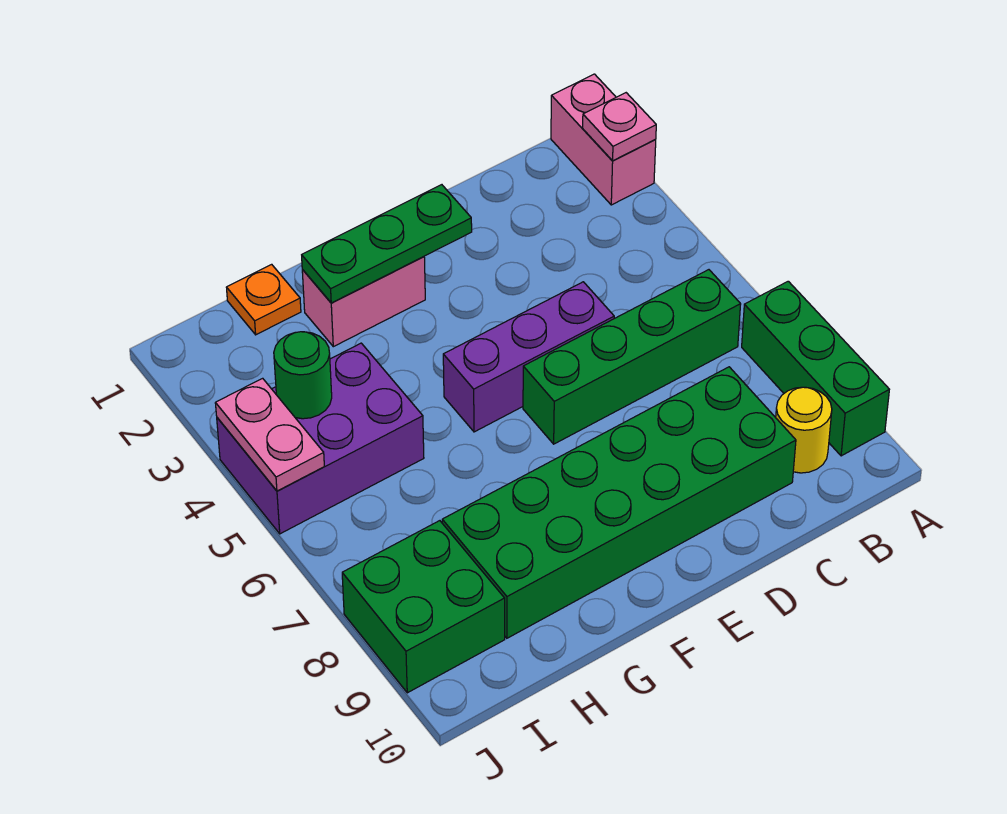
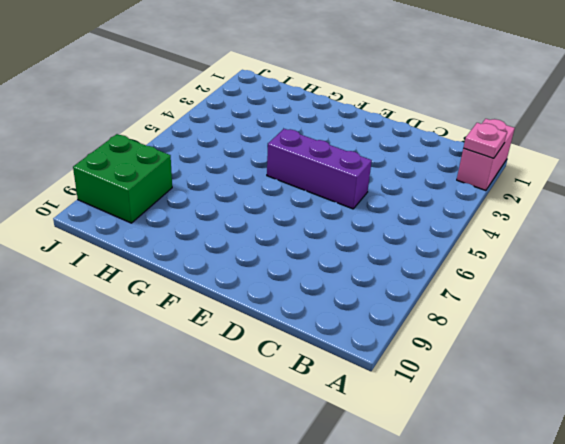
none -> green brick A7:A9 level 1
none -> green brick B6:E6 level 1
none -> yellow round brick B9 level 1

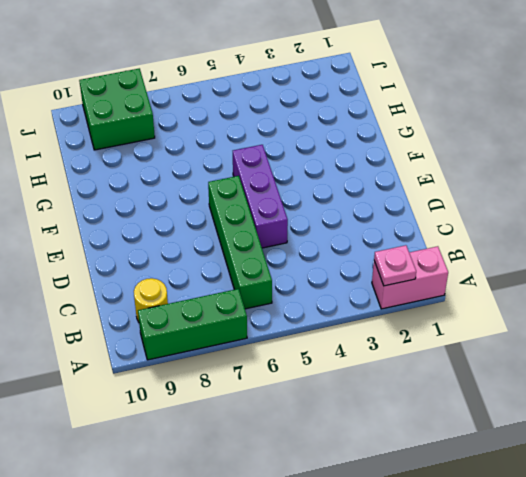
none -> green brick C8:H9 level 1
none -> pink brick F2:G2 level 1
none -> orange plate H1 level 1

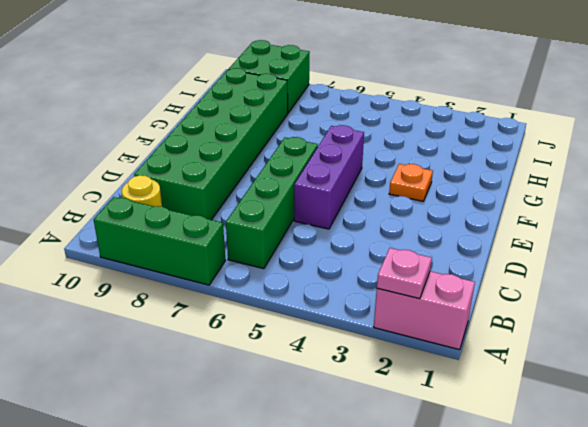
orange plate F3 level 1 -> orange plate H1 level 1
none -> pink brick F2:G2 level 1
none -> purple brick H4:J5 level 1
none -> green plate E2:G2 level 2

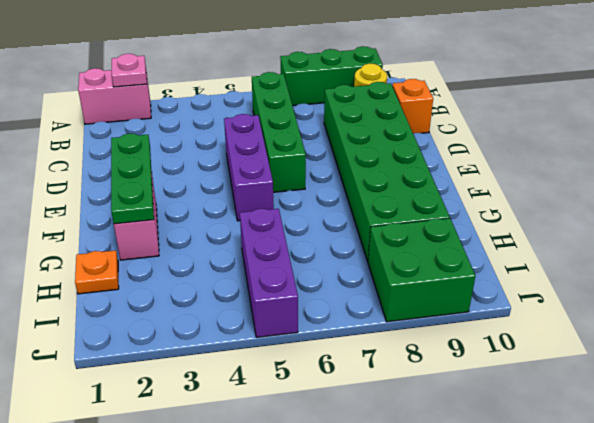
orange brick C10 level 1 -> none
purple brick H5:J5 level 1 -> purple brick H4:J5 level 1
none -> green round brick I4 level 2
none -> pink plate J4:J5 level 2

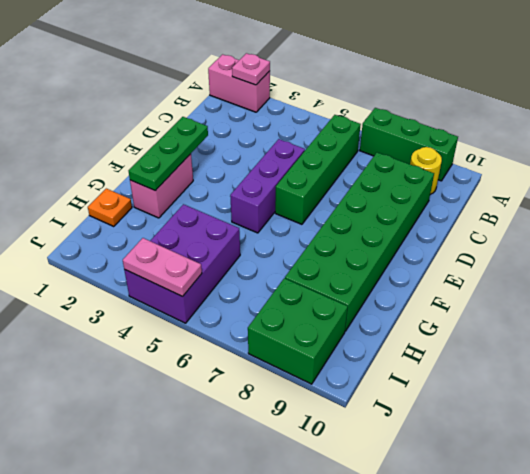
none -> green round brick I4 level 2

